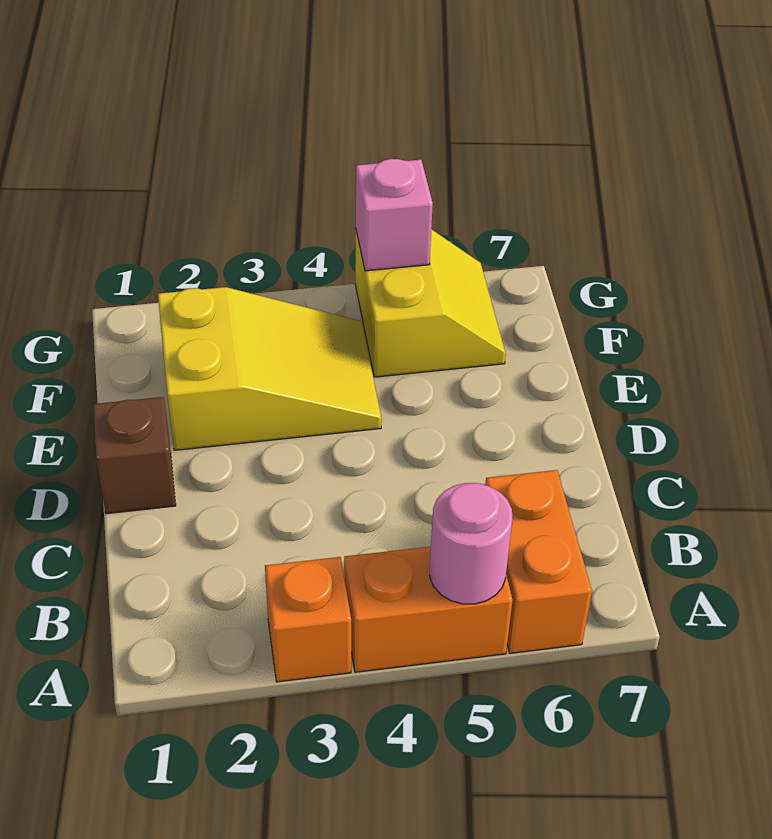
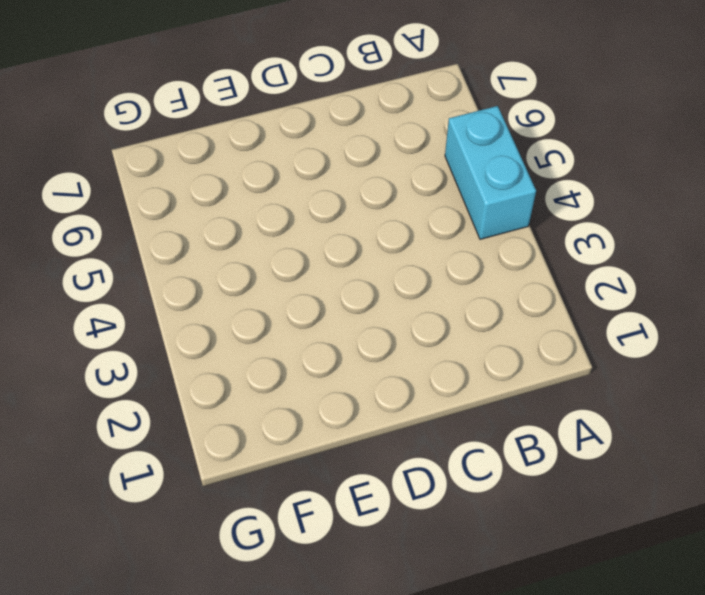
cyan brick A4:A5 level 1 -> orange brick A4:A5 level 1
none -> orange brick A3 level 1
none -> orange brick A6:B6 level 1

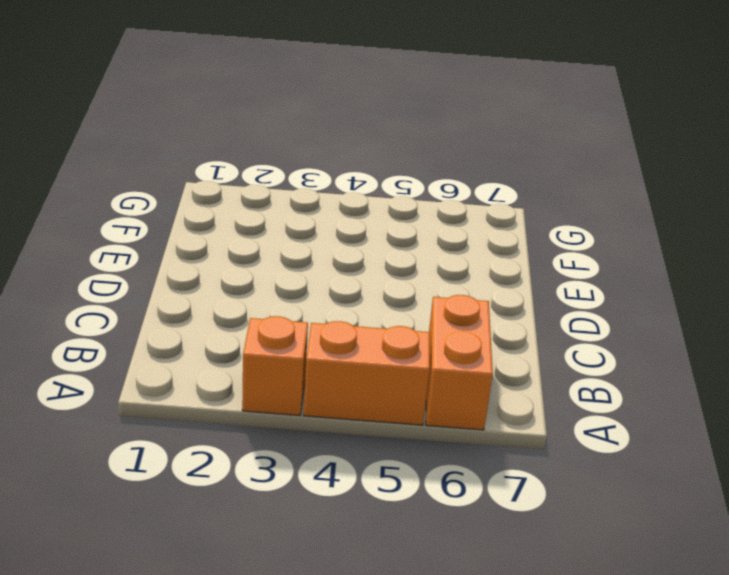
none -> brown brick D1 level 1
none -> yellow slope E2:F4 level 1 top 2

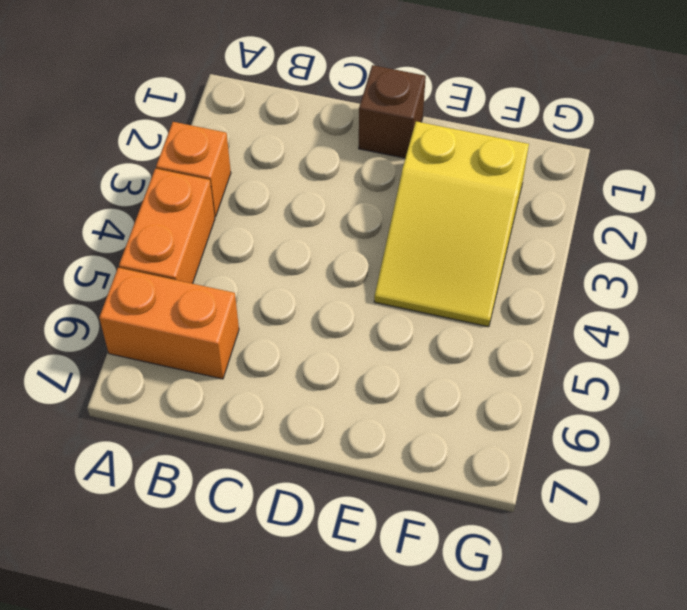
none -> yellow slope F5:G6 level 1 top 5
none -> pink round brick A5 level 2

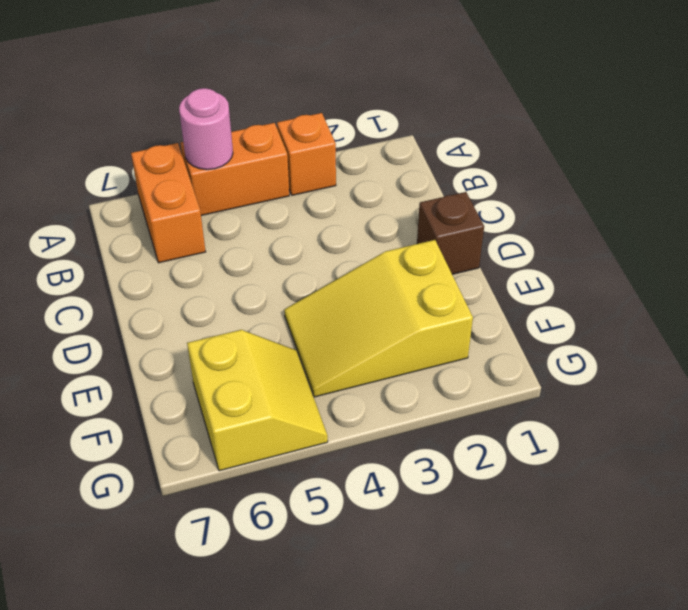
yellow slope F5:G6 level 1 top 6 -> yellow slope F5:G6 level 1 top 5
none -> pink brick G5 level 2

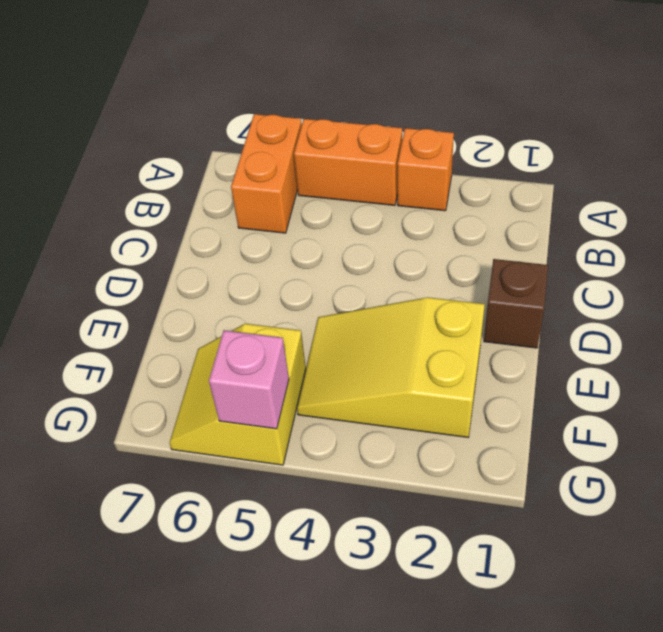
none -> pink round brick A5 level 2

